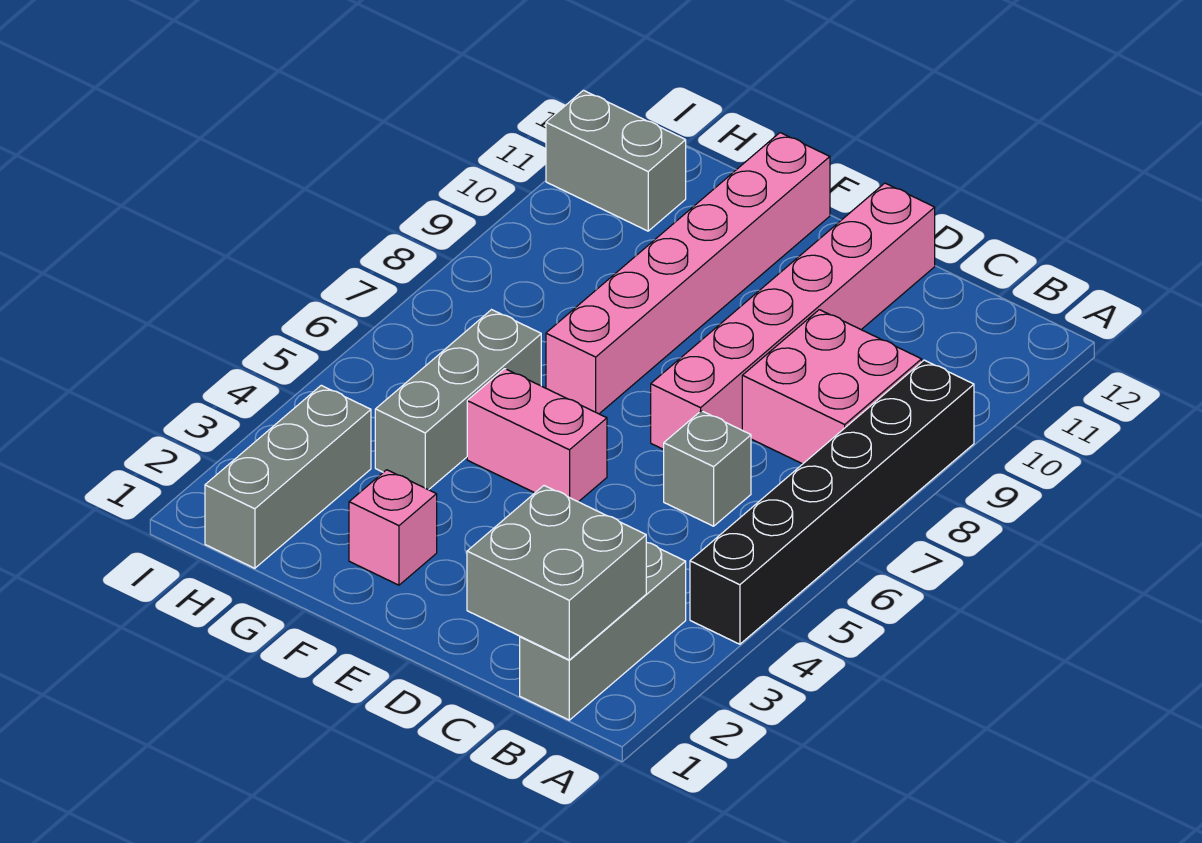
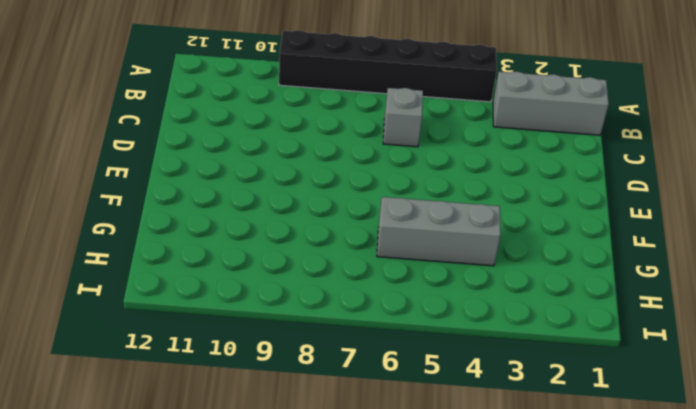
none -> pink brick B8:C9 level 1
none -> pink brick D7:D12 level 1
none -> pink brick E5:F5 level 1

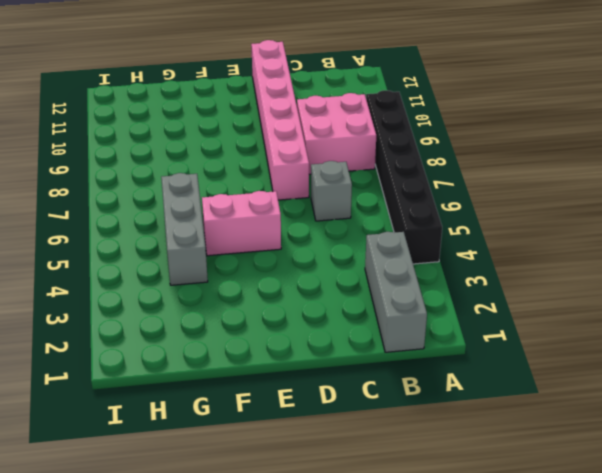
none -> pink brick F2 level 1
none -> pink brick F7:F12 level 1
none -> grey brick H1:H3 level 1

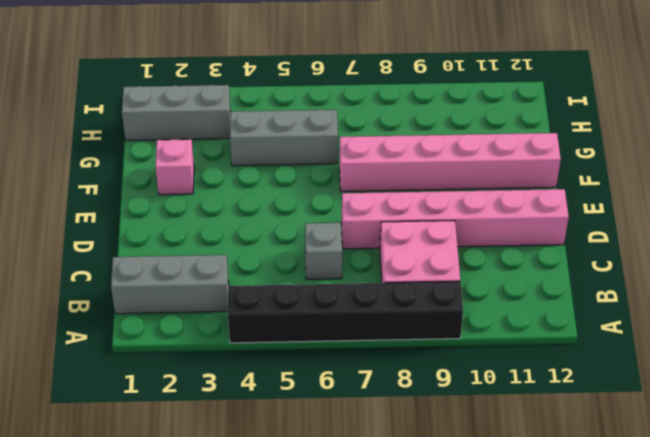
none -> pink brick E5:F5 level 1
none -> grey brick H11:I11 level 1
none -> grey brick B1:C2 level 2

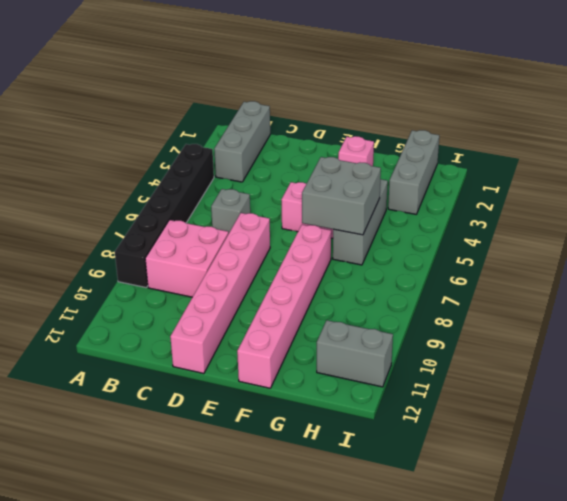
grey brick F5:G6 level 2 -> grey brick B1:C2 level 2

